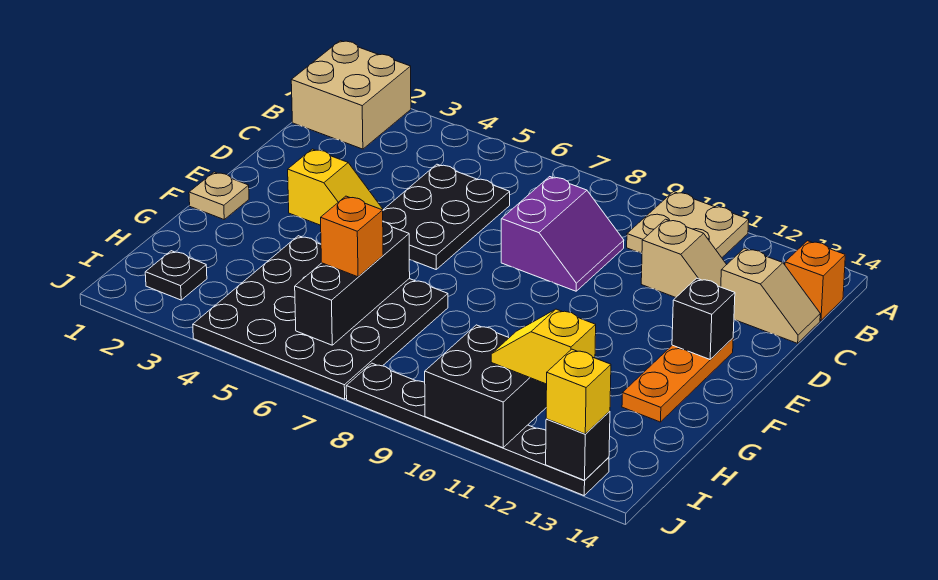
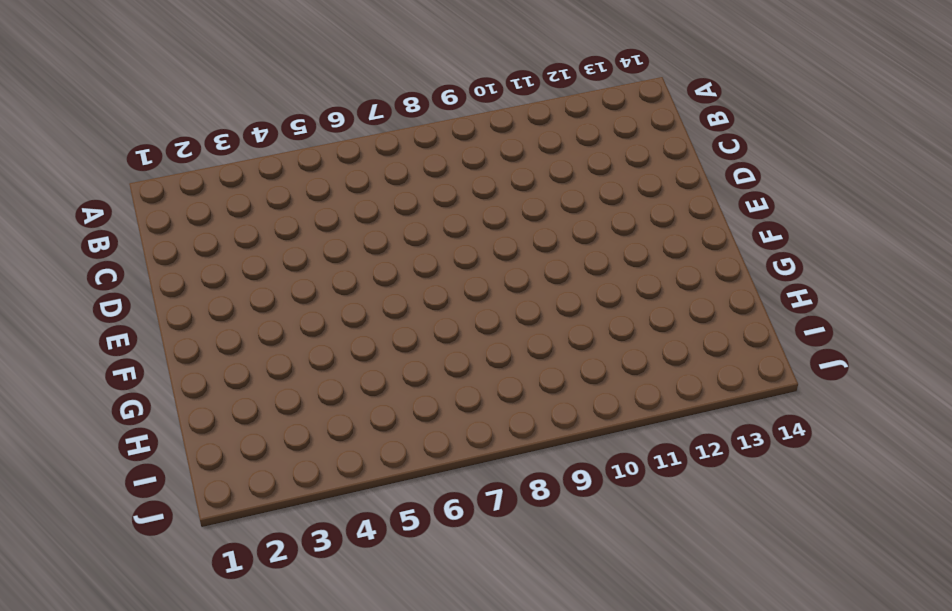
none -> tan brick A1:B2 level 1
none -> tan plate A10:B11 level 1
none -> orange brick B14 level 1

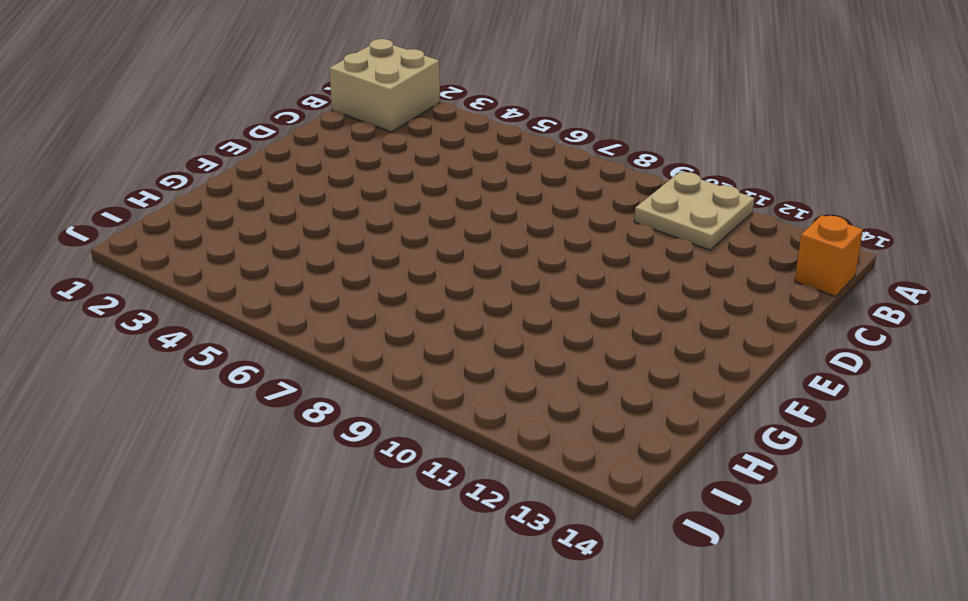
none -> black plate C5:E6 level 1
none -> purple slope C8:D9 level 1 top 8
none -> tan slope C11:C12 level 1 top 11

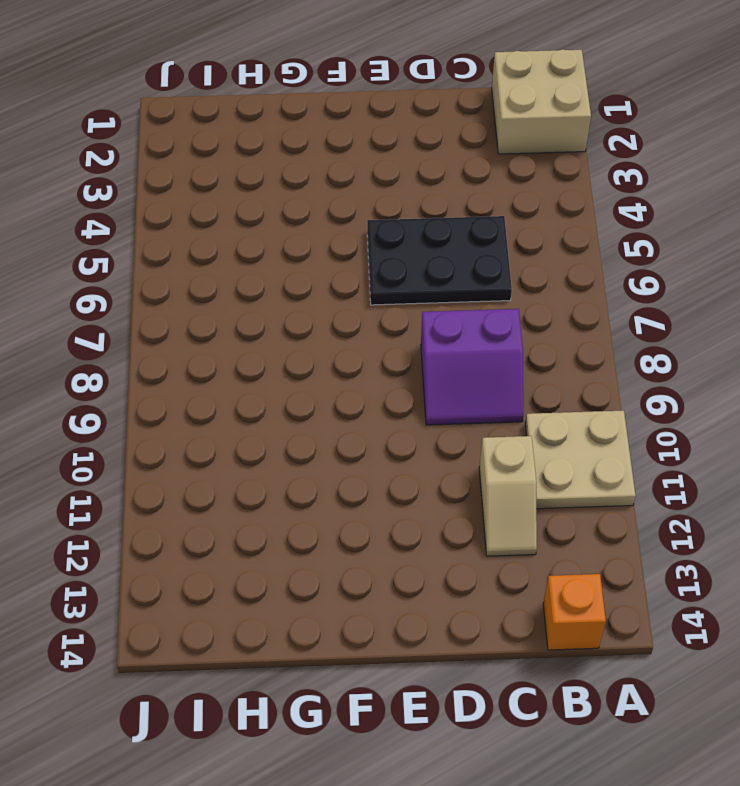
none -> tan slope C13:C14 level 1 top 13
none -> yellow slope E3:E4 level 1 top 3
none -> orange plate E13:G13 level 1

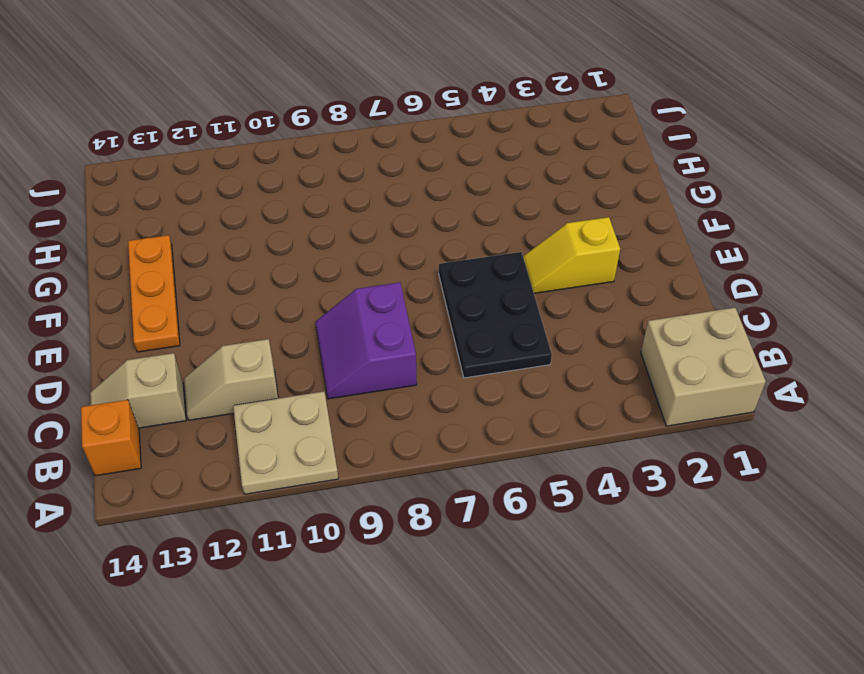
none -> tan plate F1 level 1
none -> black plate G4:J7 level 1
none -> black plate I2 level 1

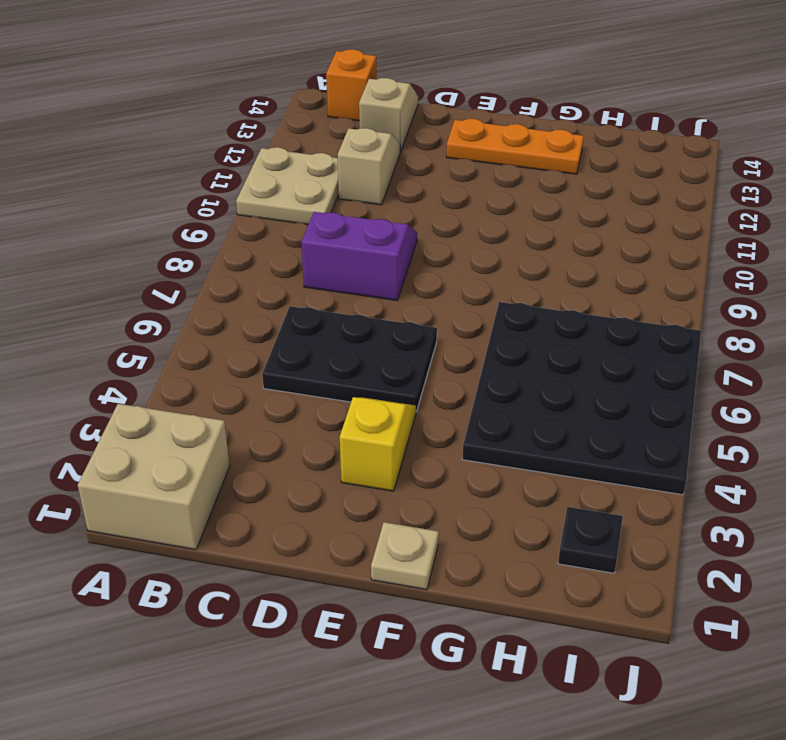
none -> black plate J8:J13 level 1
none -> black brick E13 level 2
none -> black brick G6:I6 level 2

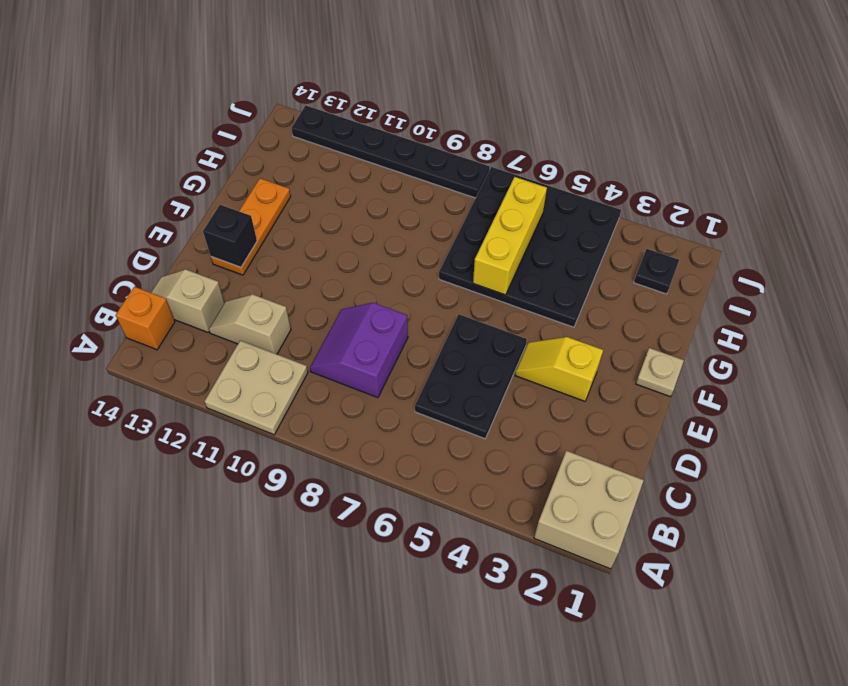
yellow brick G6:I6 level 2 -> black brick G6:I6 level 2
none -> black brick I10:J11 level 2
none -> black brick J13 level 2
none -> orange brick H6 level 3

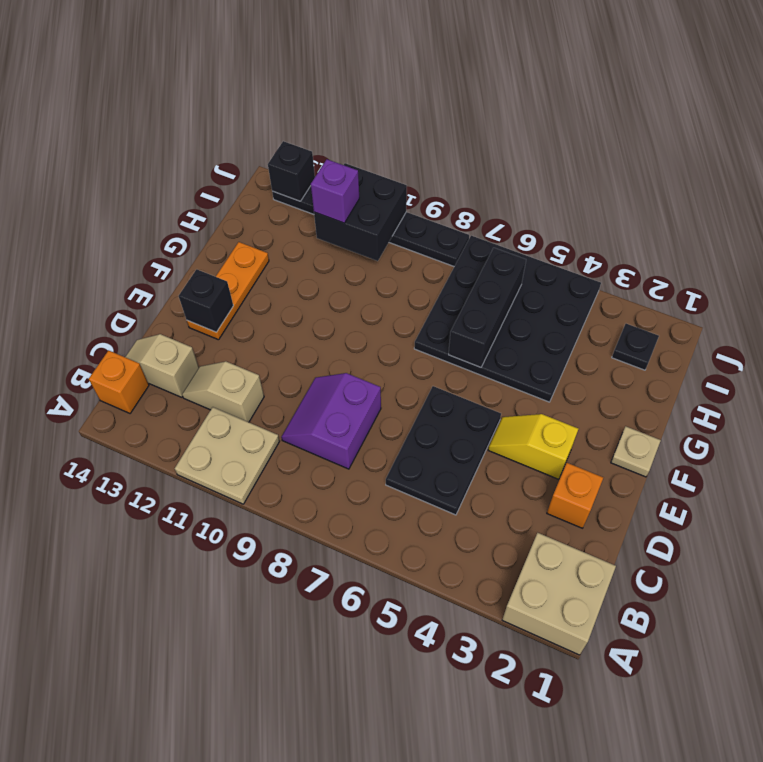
orange brick D2 level 1 -> orange brick H6 level 3
purple brick I11 level 3 -> yellow slope I11:I12 level 3 top 12
none -> yellow brick J13 level 3

